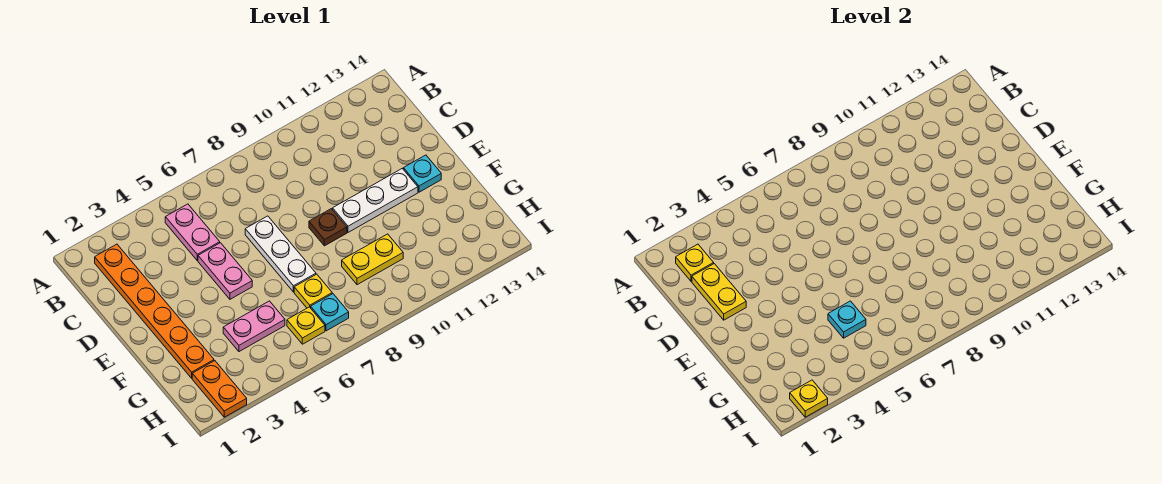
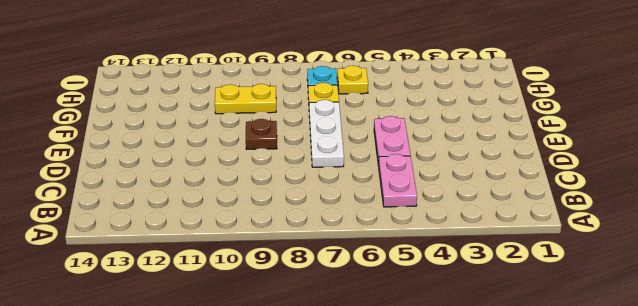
none -> orange plate B2:G2 level 1
none -> white plate E10:E12 level 1
none -> cyan plate E13 level 1

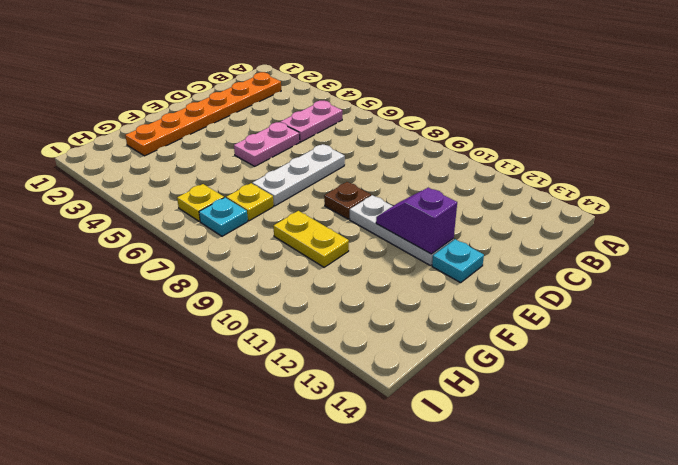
purple slope E11:E12 level 2 top 12 -> none
none -> pink plate G4:G5 level 1
none -> orange plate H2:I2 level 1
none -> yellow plate B2 level 2

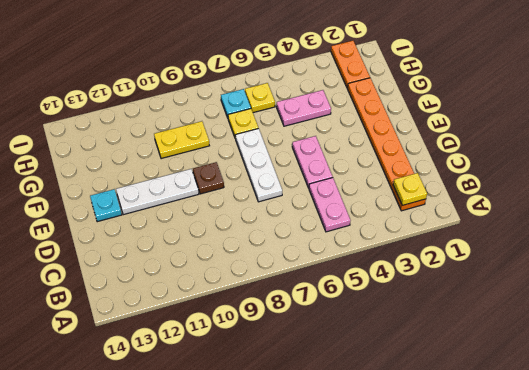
none -> yellow plate C2:D2 level 2
none -> cyan plate G5 level 2
none -> yellow plate I2 level 2

